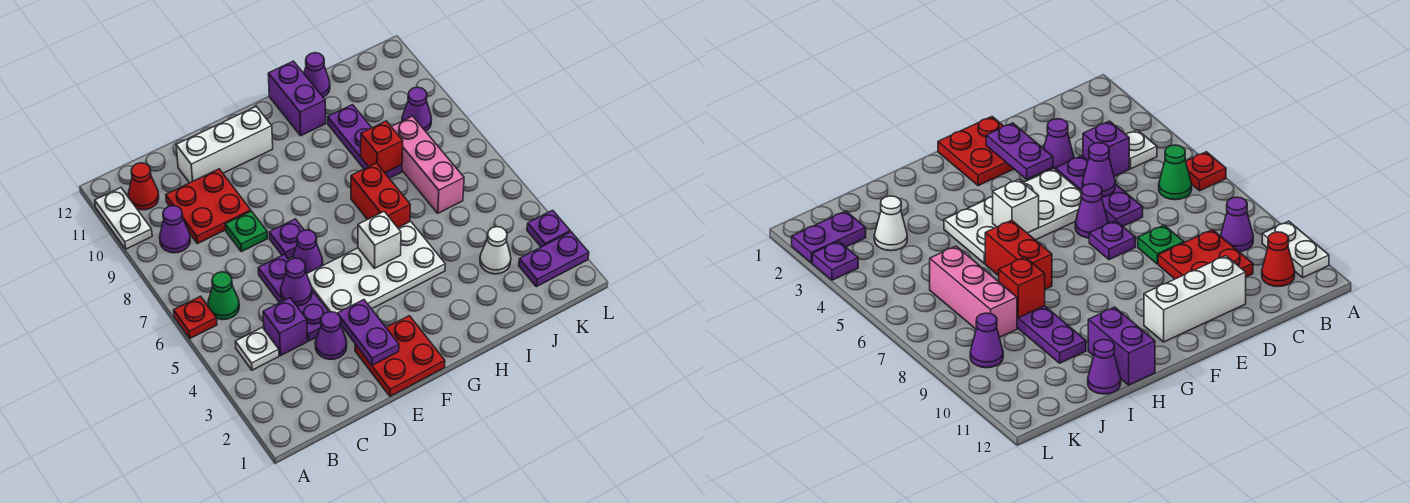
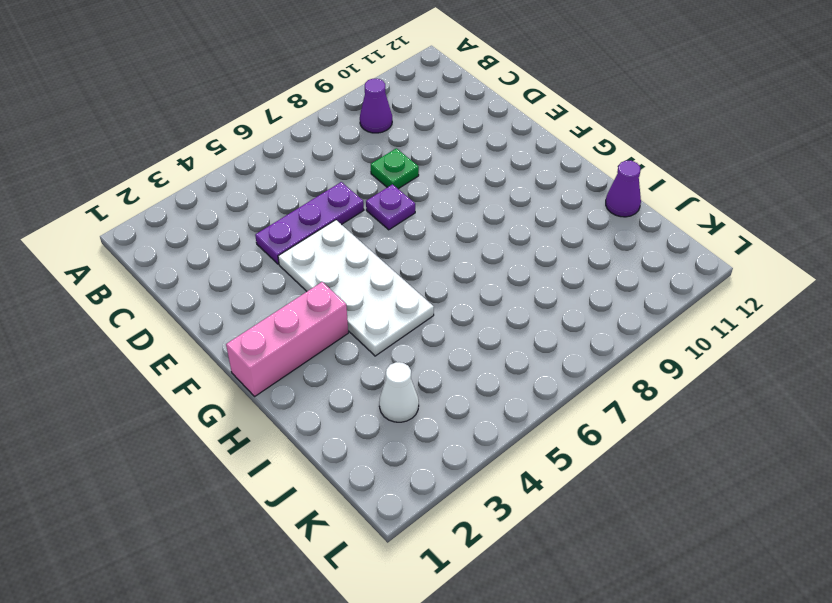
pink brick G1:G3 level 1 -> pink brick J6:J8 level 1
none -> red plate A6 level 1
none -> white plate A10:A11 level 1
none -> white plate B4 level 1

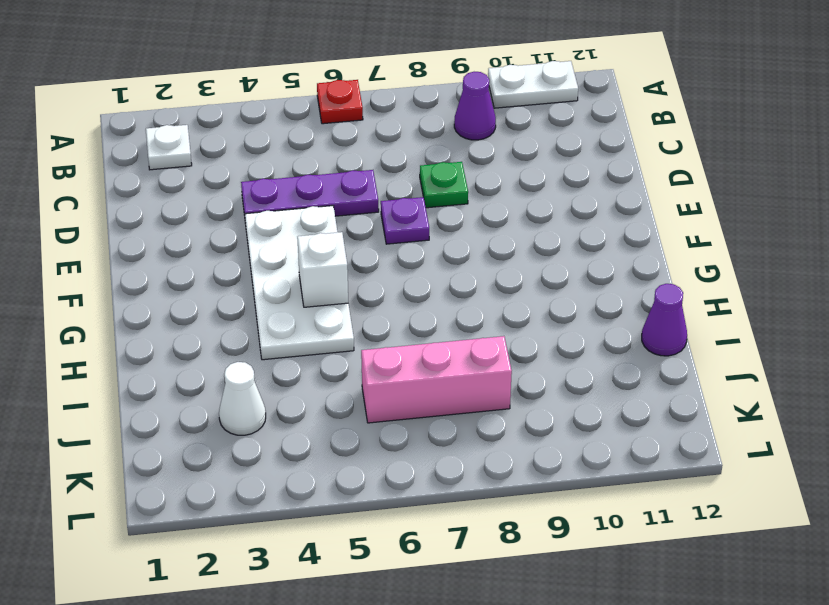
white plate B2 level 1 -> white plate B4 level 1
none -> green cone B6 level 1
none -> red cone B11 level 1
none -> purple brick C4 level 1

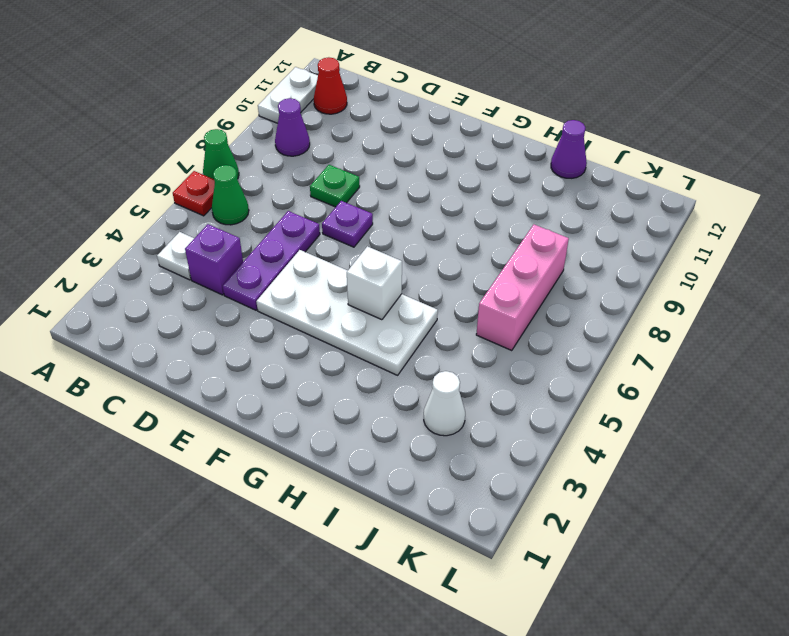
green cone A7 level 1 -> none
none -> red plate C9:D10 level 1
none -> purple cone D3 level 1
none -> white brick D11:F11 level 1

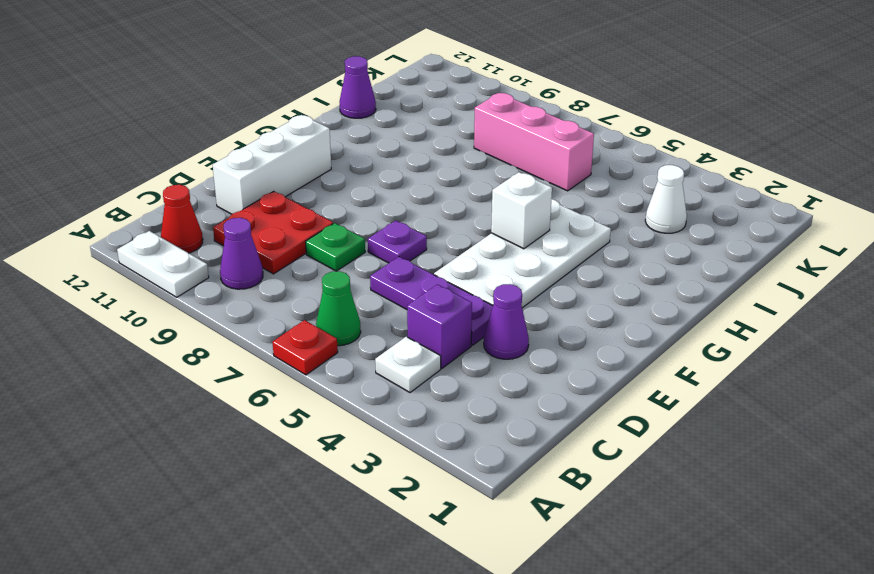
none -> red plate E1:F2 level 1
none -> purple cone E6 level 1
none -> red brick H6:H7 level 1

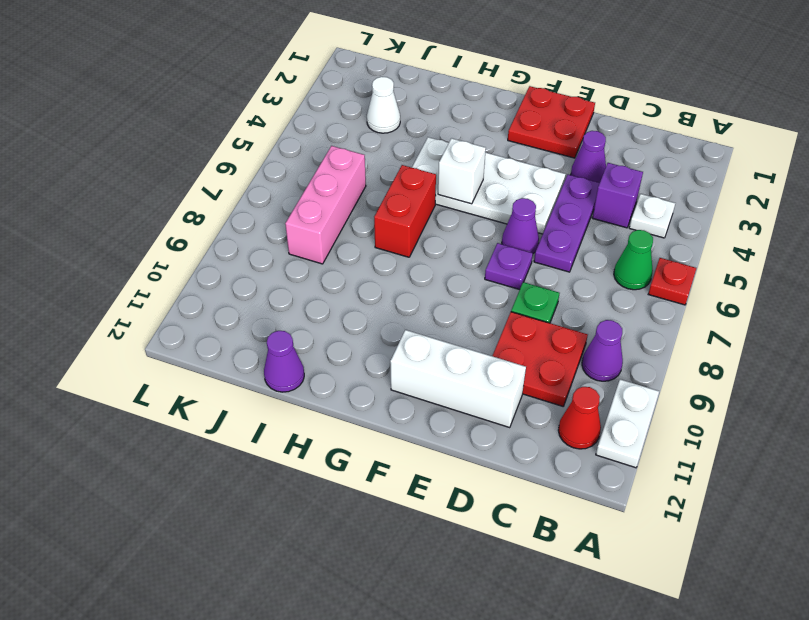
none -> purple brick H11:H12 level 1
none -> purple plate I8:I10 level 1
none -> purple plate K2:L2 level 1

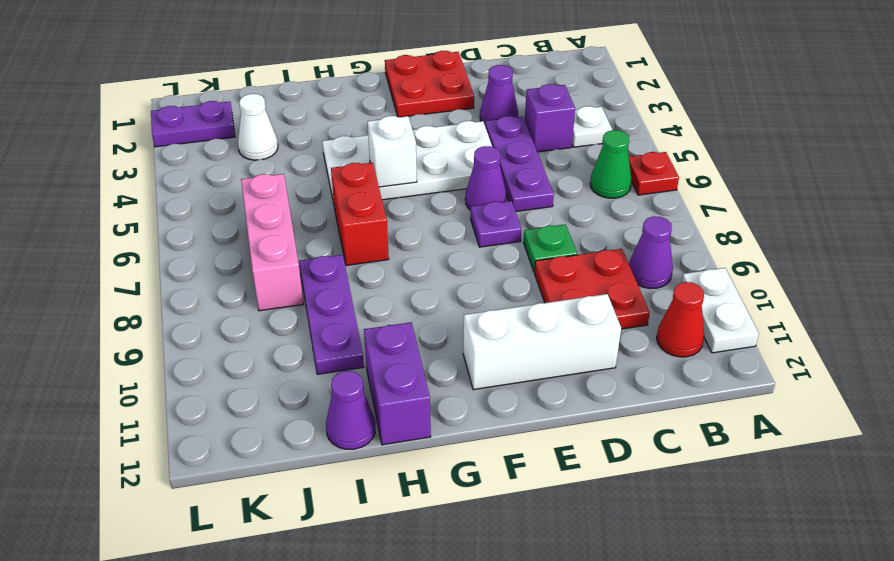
none -> purple cone K9 level 1
none -> purple plate L3 level 1
none -> purple cone D5 level 2

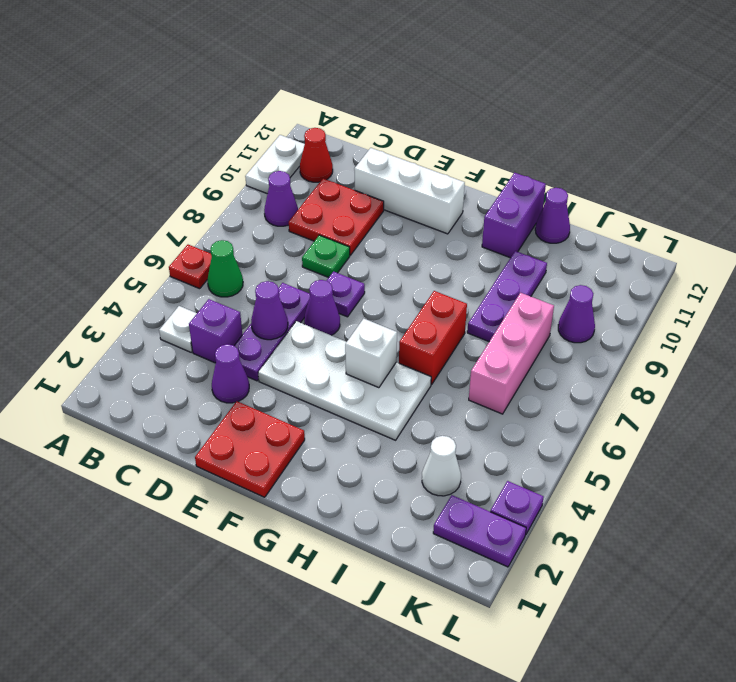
none -> purple plate E2:E3 level 2
none -> red brick I8 level 2

